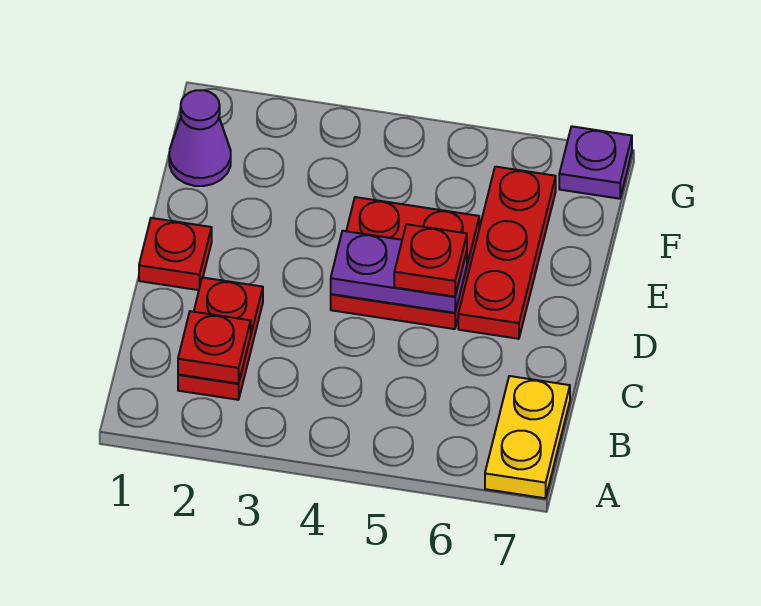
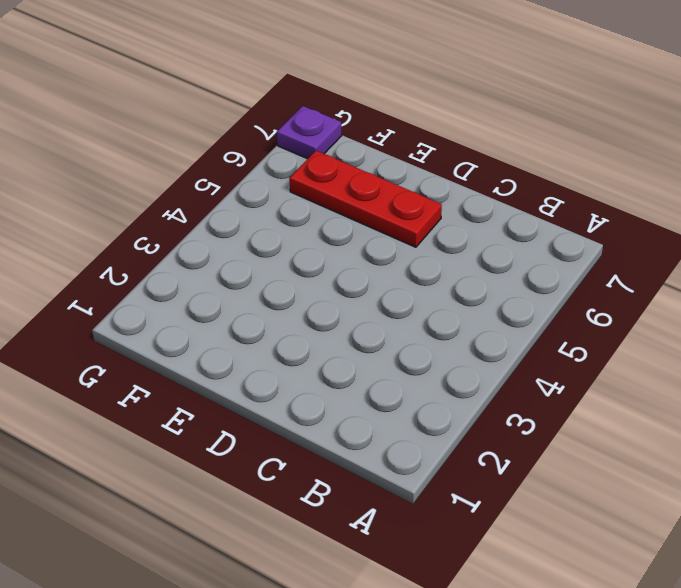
none -> yellow plate A7:B7 level 1
none -> red plate B2:C2 level 1

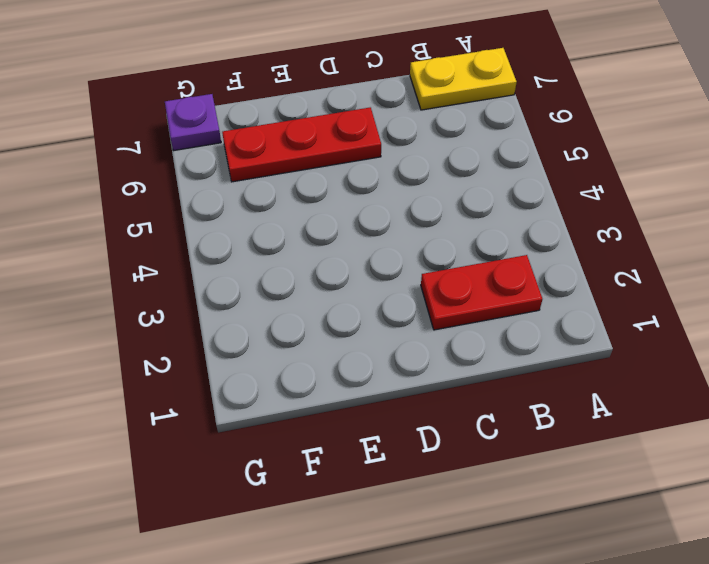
none -> red plate D1 level 1
none -> red plate D4:E5 level 1

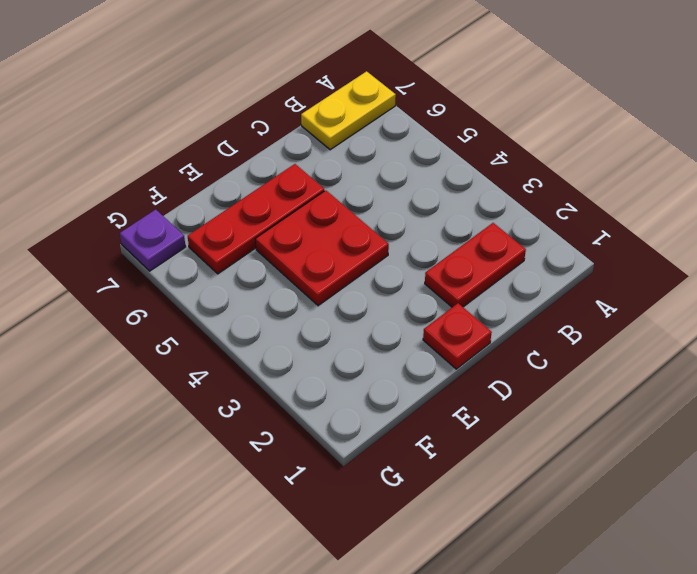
none -> purple cone F1 level 1
none -> red plate B2 level 2

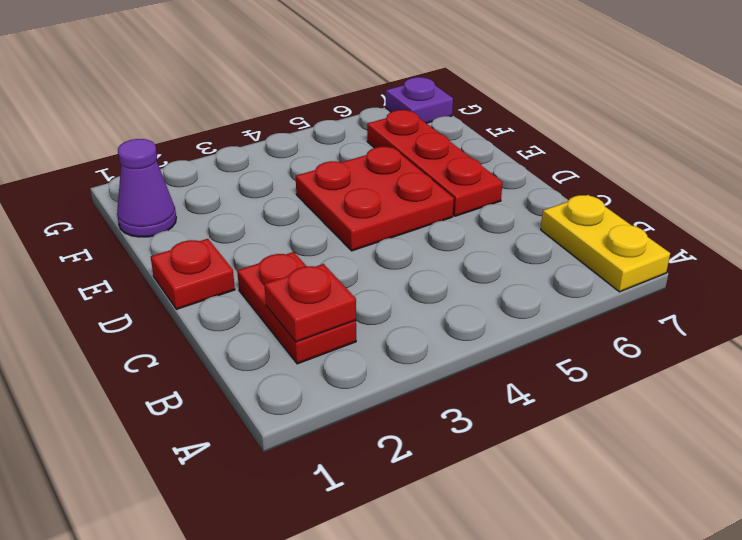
none -> purple plate D4:D5 level 2
none -> red plate D5 level 3

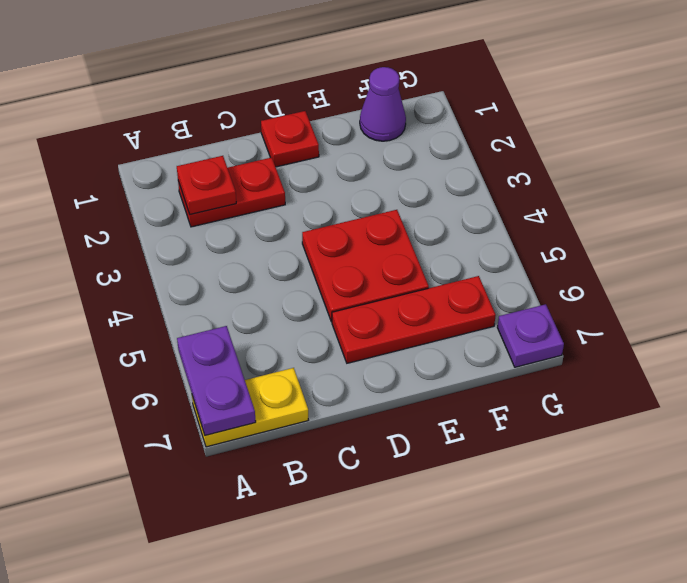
purple plate A6:A7 level 2 -> purple plate D4:D5 level 2
none -> red plate D5 level 3

